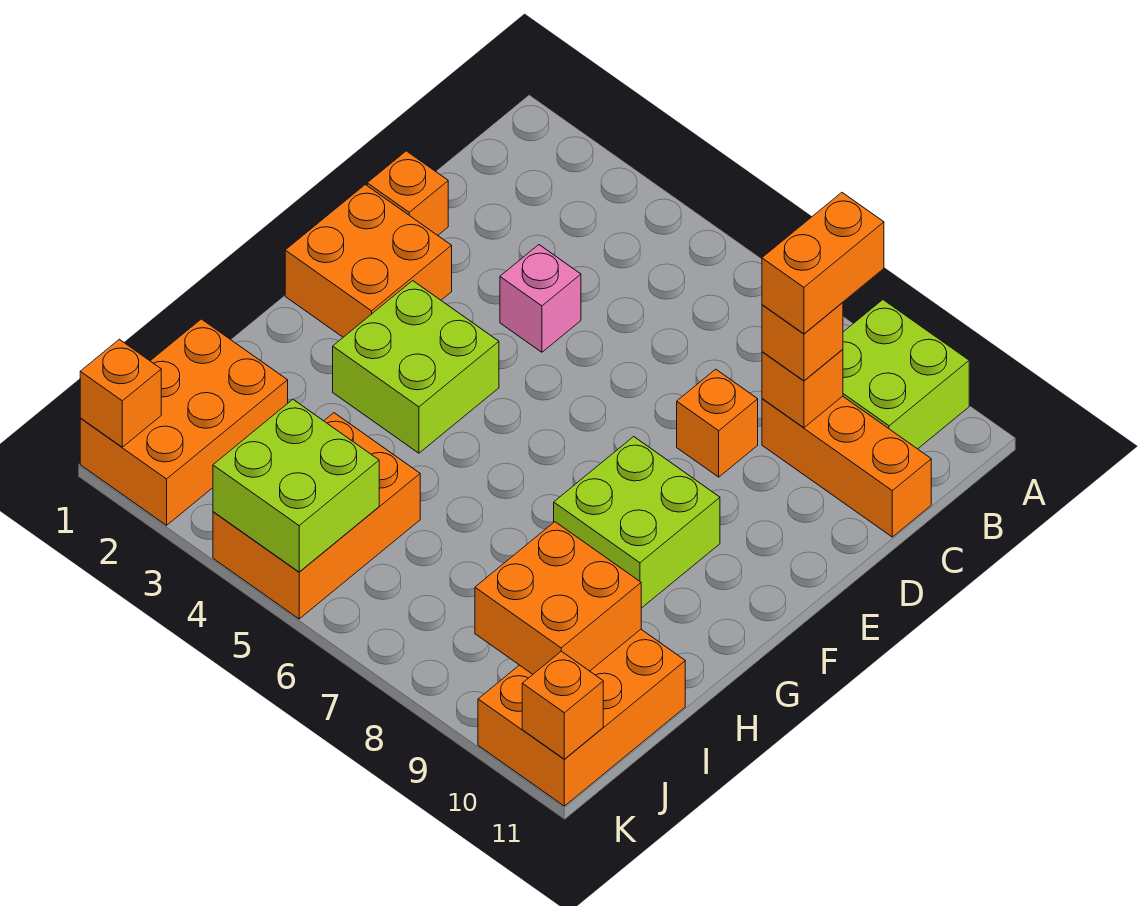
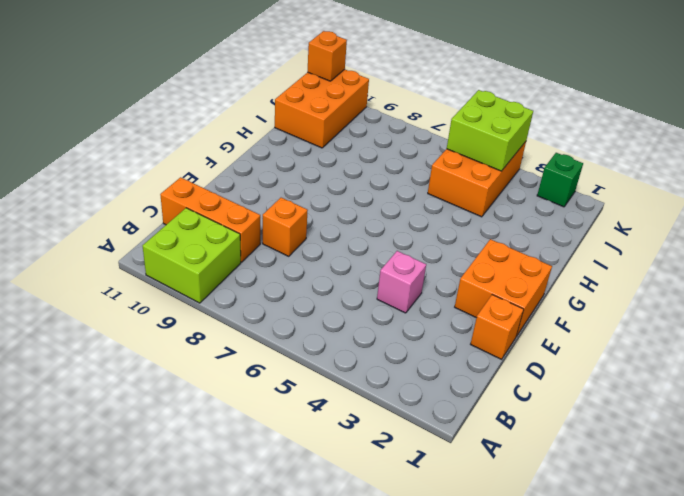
green brick K2 level 1 -> orange brick I1:K2 level 1
none -> lime brick F3:G4 level 1
none -> lime brick F8:G9 level 1
none -> orange brick C9 level 2

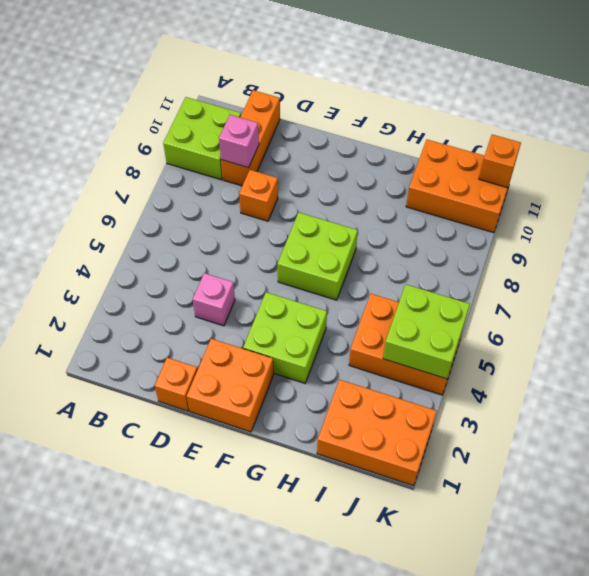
pink brick C9 level 2 -> orange brick C9 level 2
lime brick F6:G7 level 1 -> lime brick F8:G9 level 1
none -> orange brick I9:J10 level 2
none -> orange brick K1 level 2
none -> orange brick C9 level 3

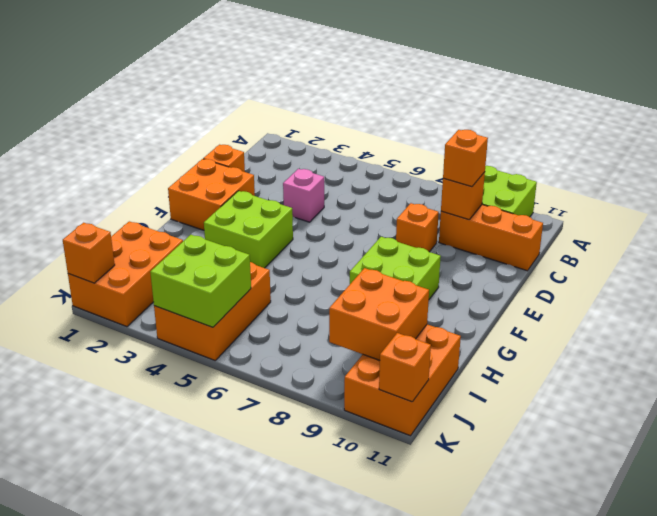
none -> orange brick B9:C9 level 4

